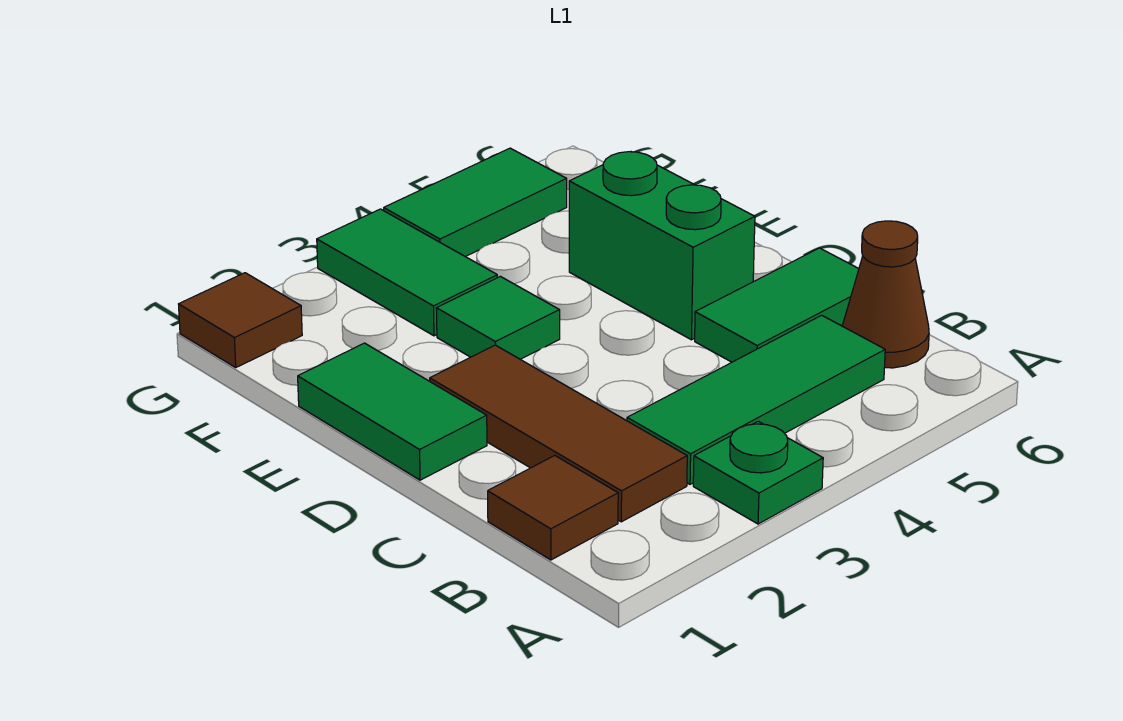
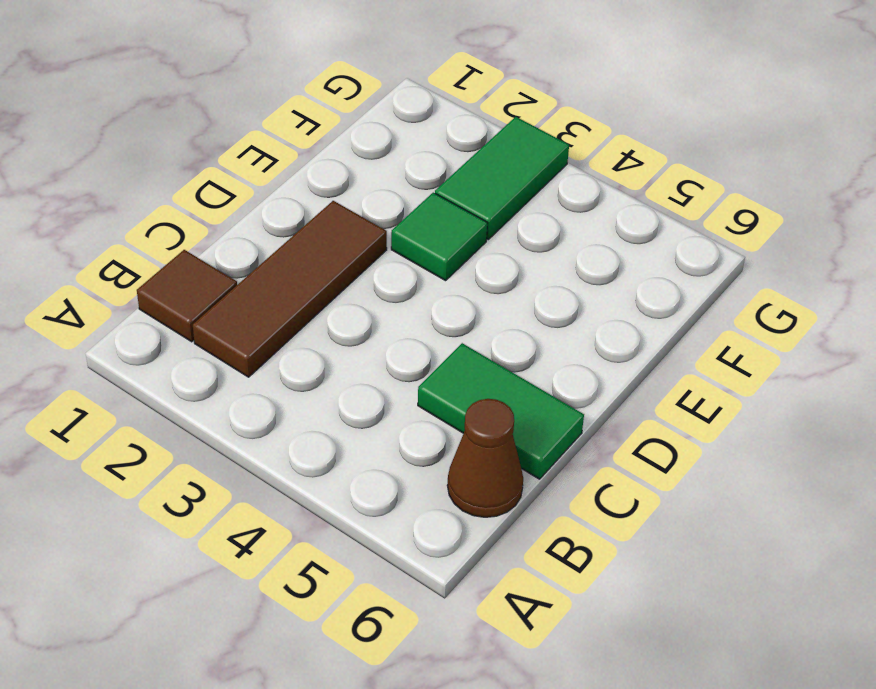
none -> green plate A3 level 1
none -> green tile B3:B5 level 1
none -> green tile D1:E1 level 1

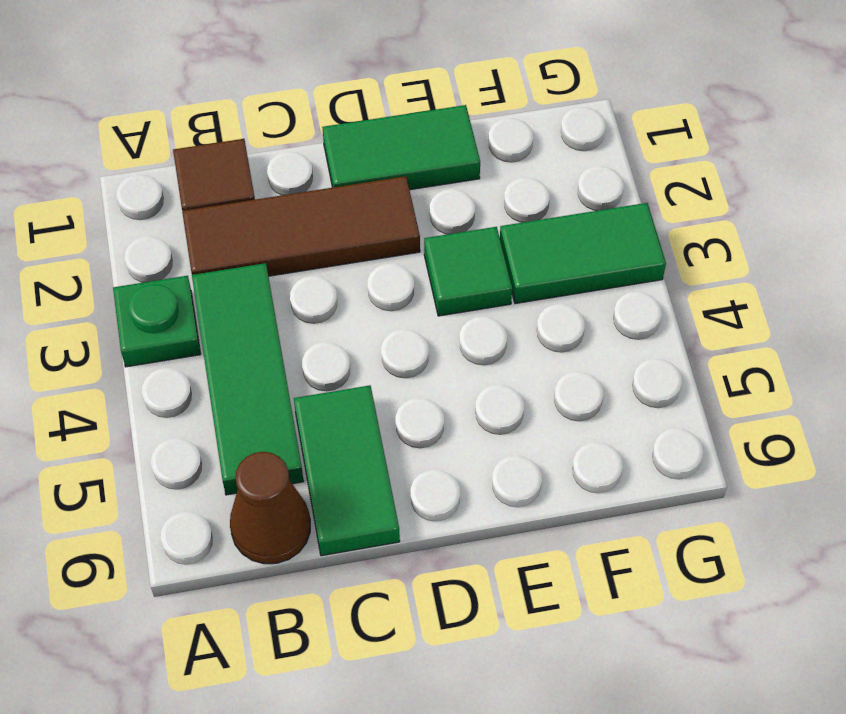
none -> green brick D5:E5 level 1
none -> brown tile G1 level 1
none -> green tile G4:G5 level 1

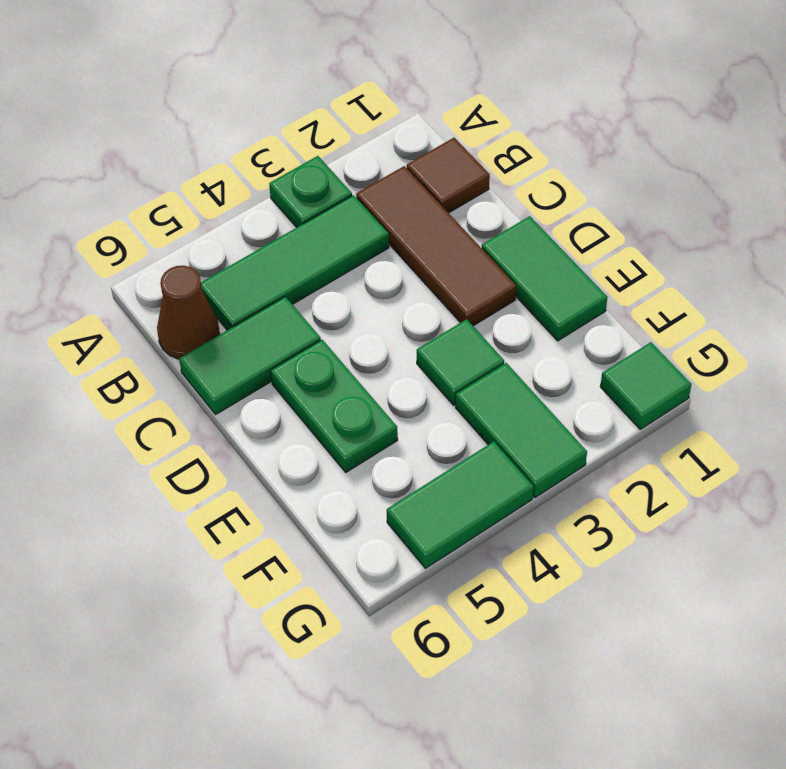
green plate D5:E5 level 1 -> green brick D5:E5 level 1
green tile G1 level 1 -> brown tile G1 level 1

